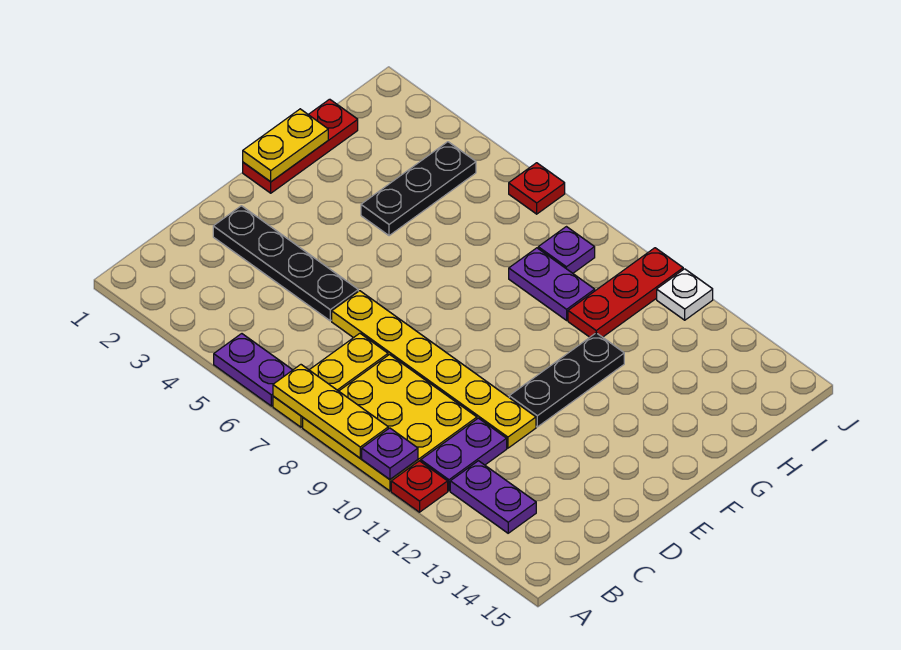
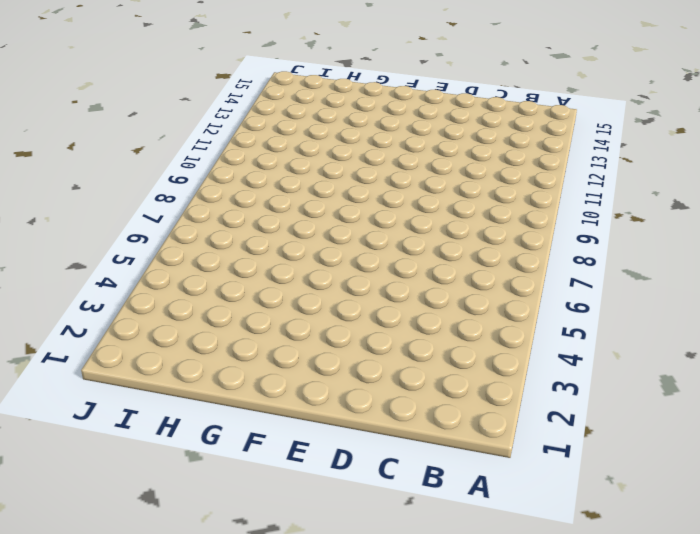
none -> purple plate A5:A6 level 1
none -> yellow plate A7:C7 level 1
none -> yellow plate A8:C10 level 1

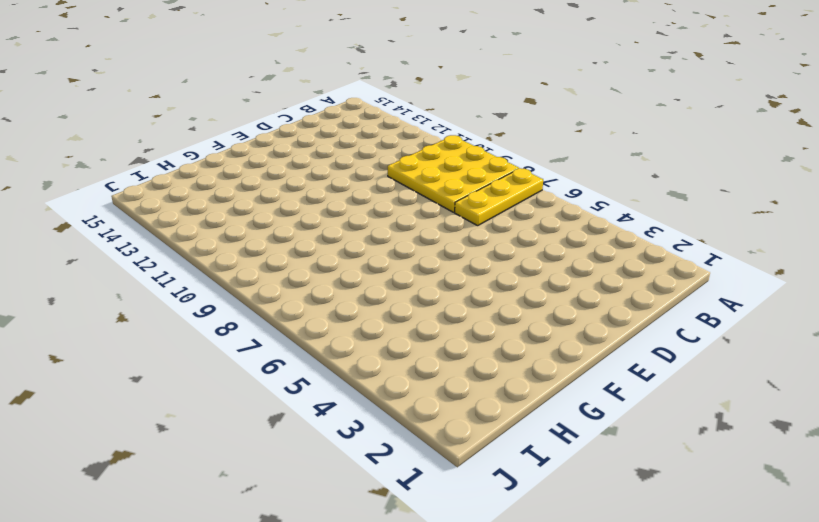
none -> purple plate A5:A6 level 1
none -> red plate A11 level 1
none -> purple plate B11:C11 level 1

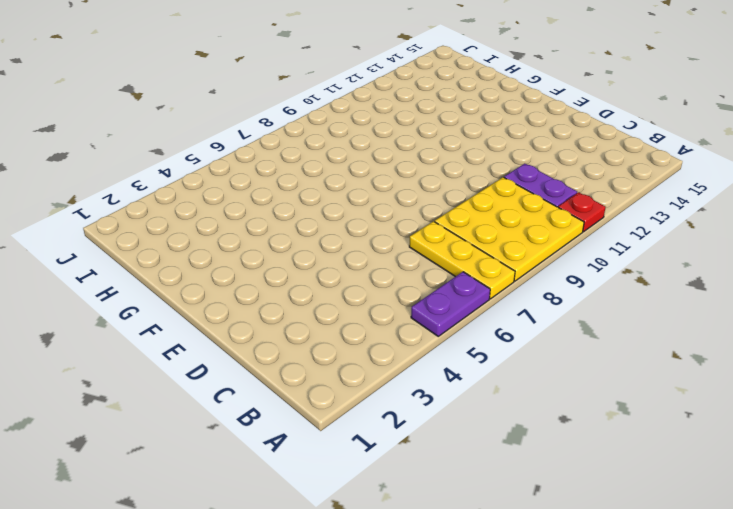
none -> purple plate B12:B13 level 1
none -> black plate D2:D5 level 1
none -> yellow plate D6:D11 level 1

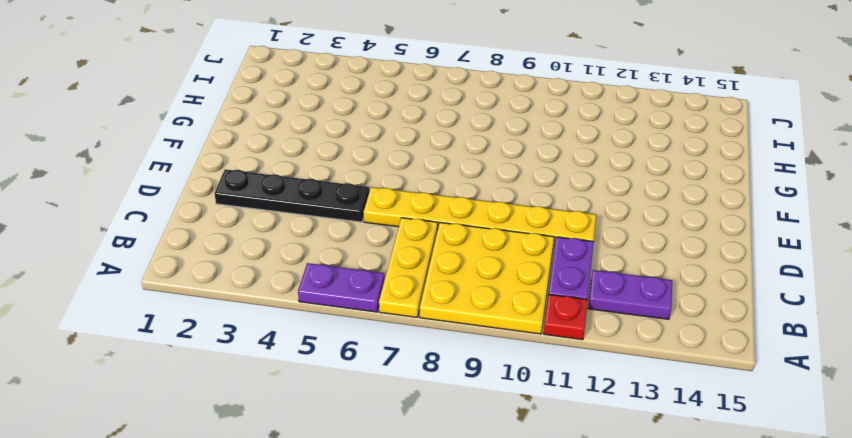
none -> black plate E11:G11 level 1
none -> red plate F1:H1 level 1
none -> black plate G4:I4 level 1

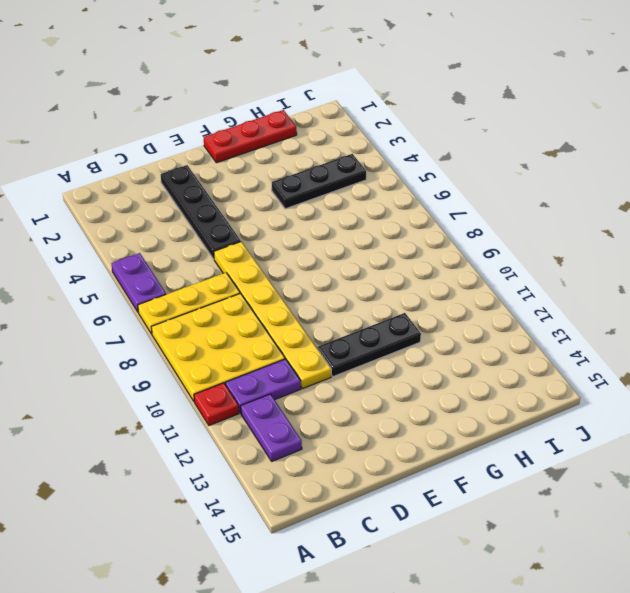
none -> purple plate H8:H9 level 1
none -> red plate H10:J10 level 1
none -> purple plate I8 level 1

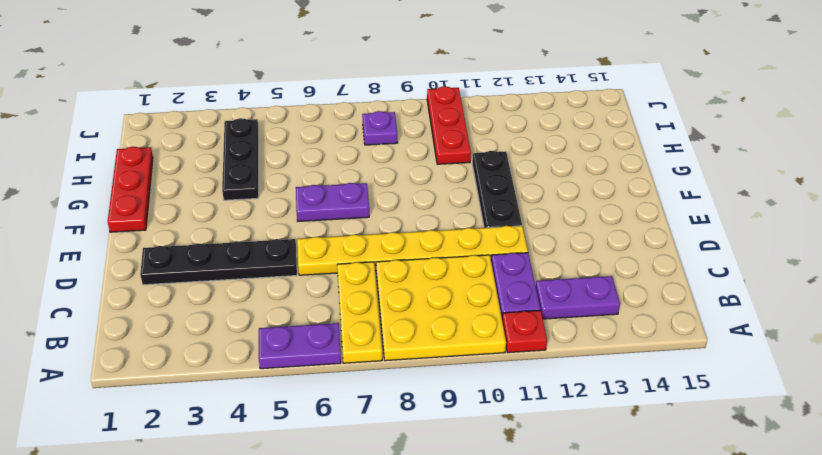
purple plate F6:F7 level 1 -> purple plate H8:H9 level 1
none -> red plate J6 level 1
none -> white plate J11 level 1
none -> yellow plate A7:A9 level 2

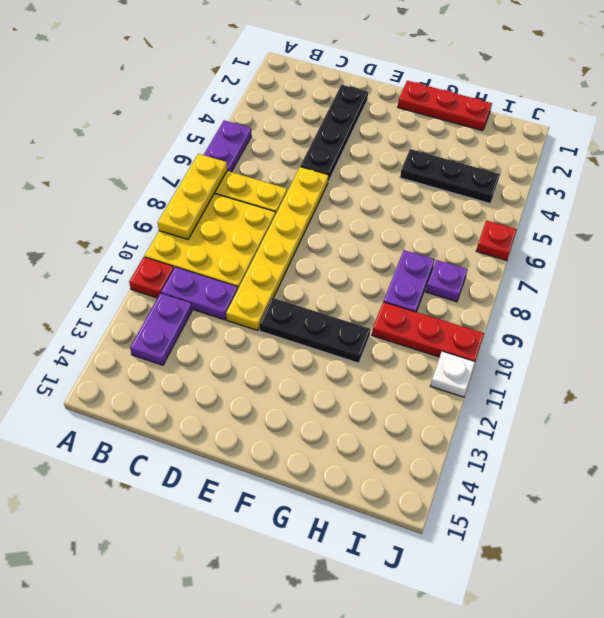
none -> purple plate A10 level 2
none -> yellow plate F1:G1 level 2

